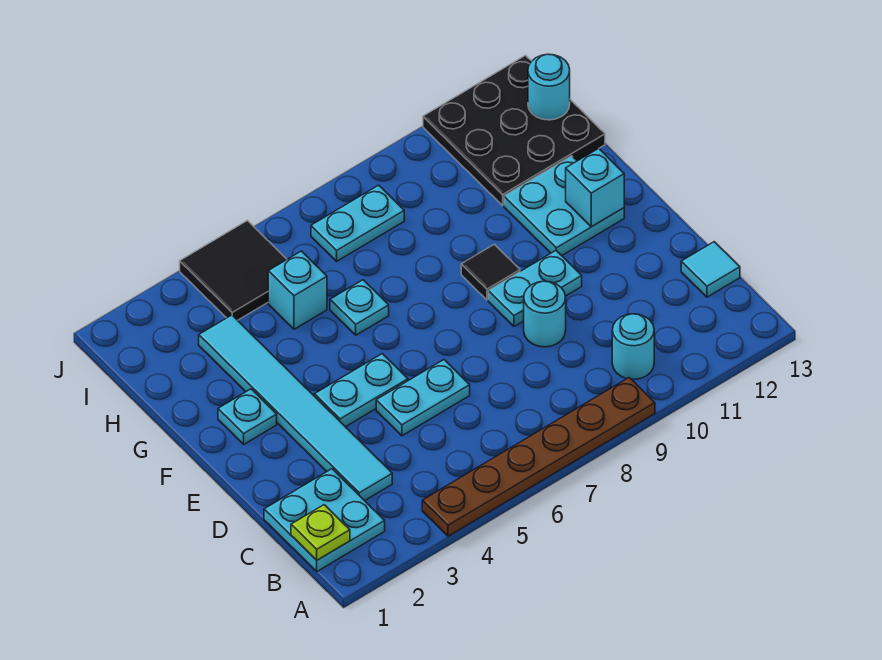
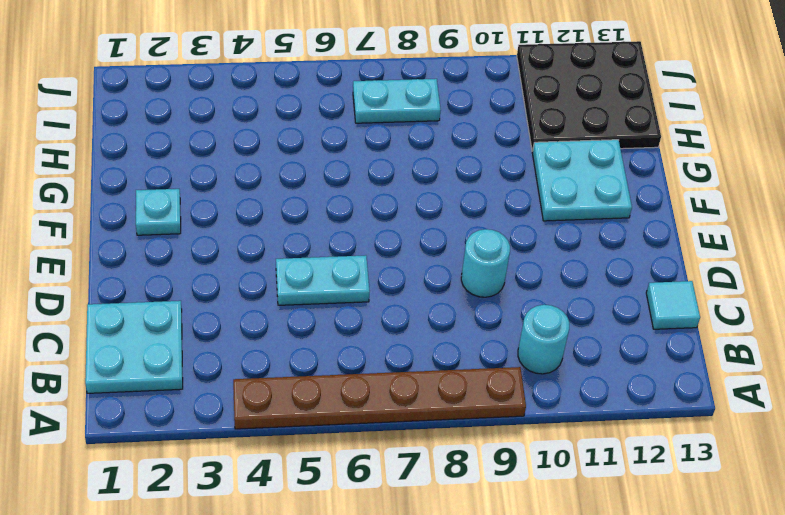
none -> cyan tile C3:H3 level 1
none -> cyan plate E4:E5 level 1
none -> cyan plate E9:E10 level 1

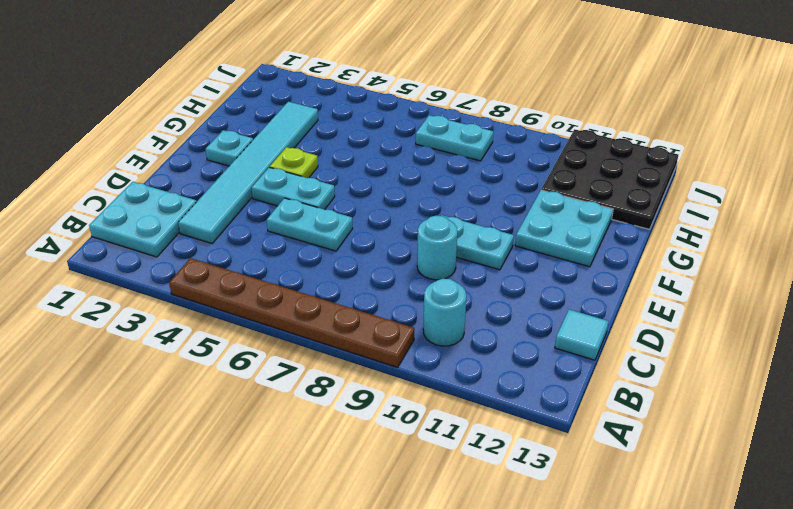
lime plate F4 level 1 -> lime plate B1 level 2
none -> black tile F9 level 1
none -> cyan plate G6 level 1
none -> cyan brick H5 level 1

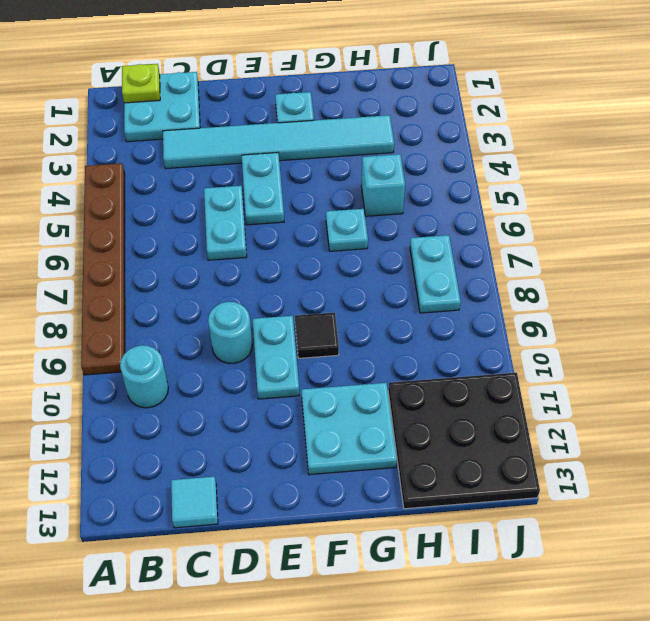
none -> black tile I4:J5 level 1
none -> cyan brick F12 level 2
none -> cyan round brick I13 level 2

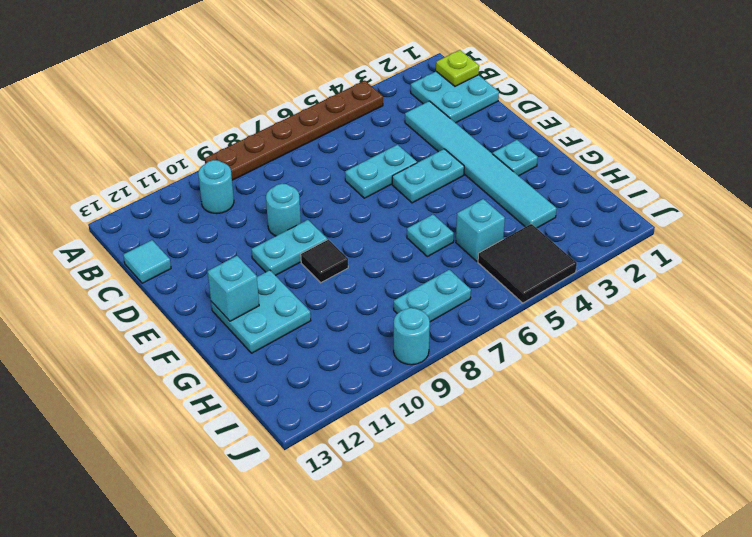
cyan round brick J9 level 1 -> cyan round brick I13 level 2
none -> black plate H11:J13 level 1

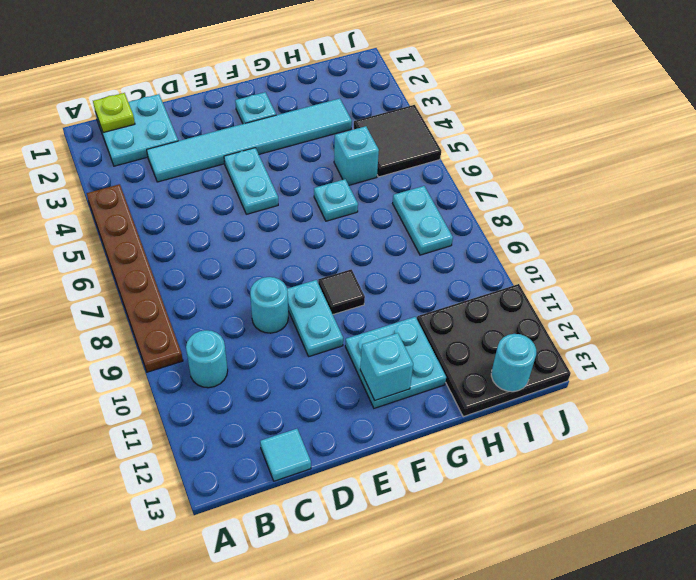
none -> cyan plate D5:D6 level 1

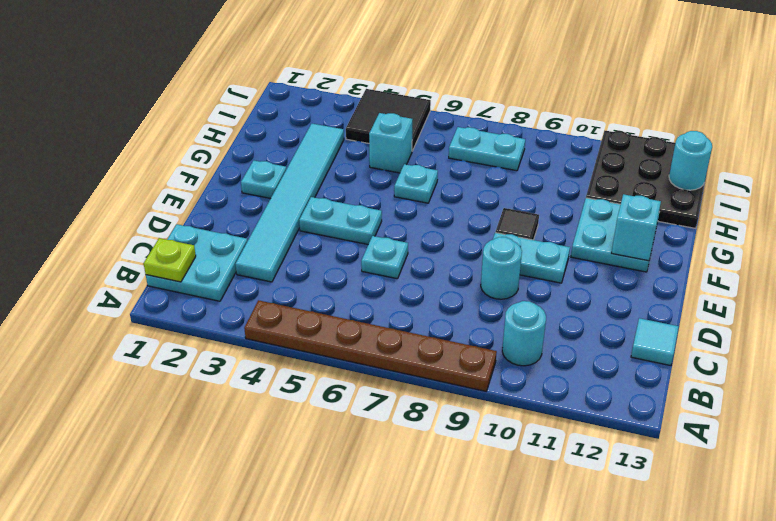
cyan plate D6 level 1 -> cyan plate D5:D6 level 1

